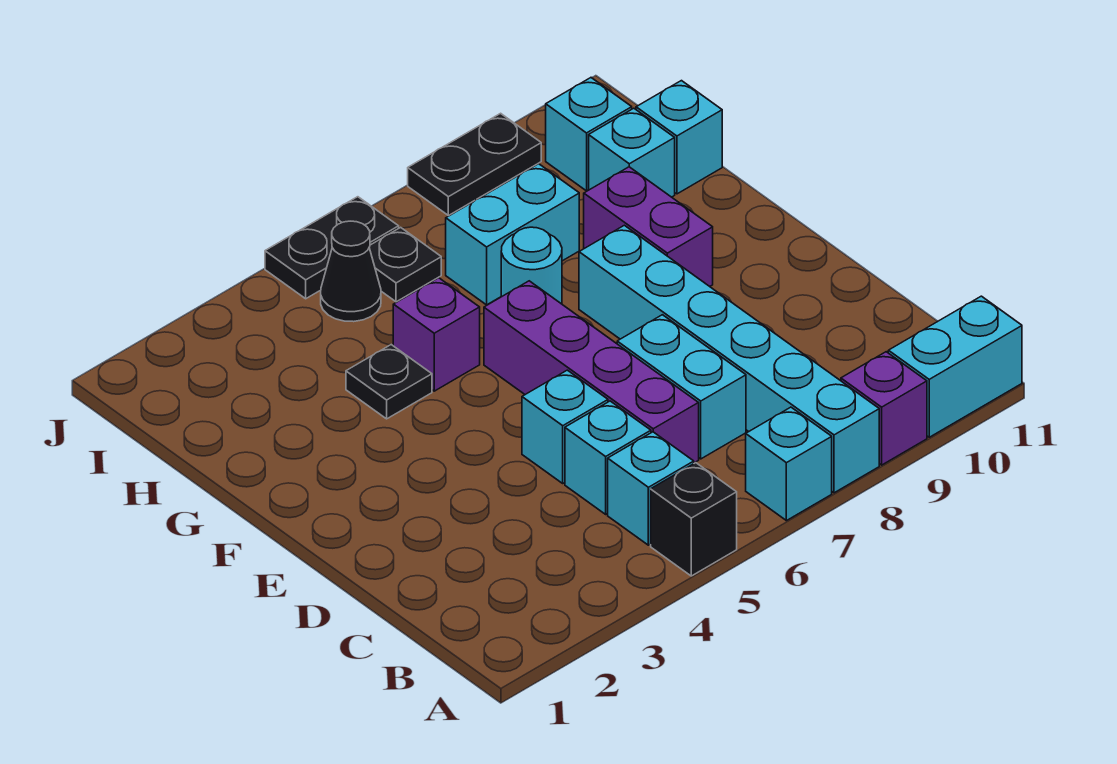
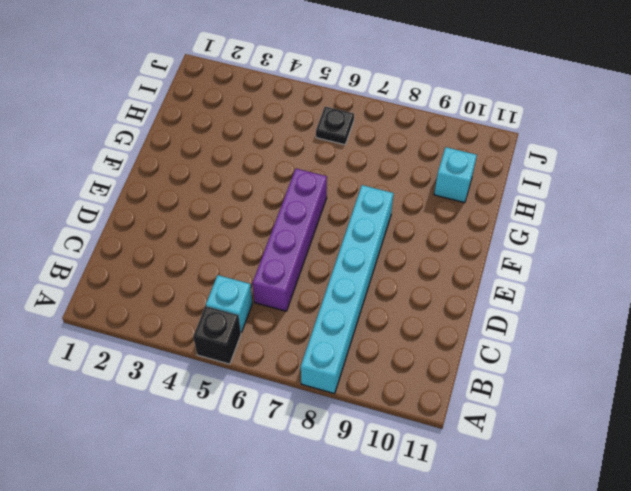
none -> cyan brick A7 level 1
none -> purple brick A9 level 1
none -> cyan brick A10:A11 level 1

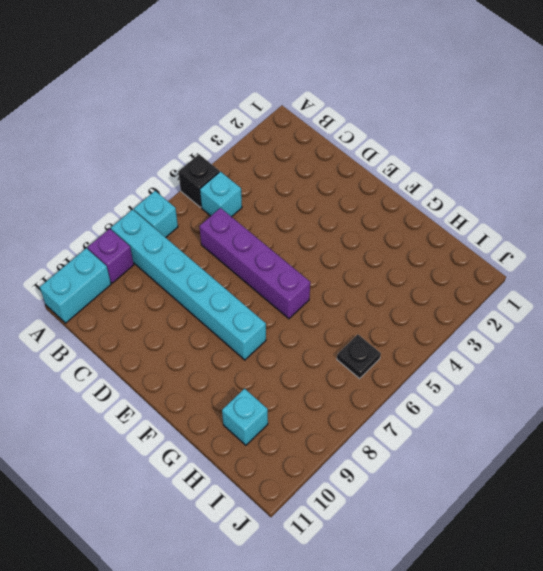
none -> cyan brick C5 level 1
none -> cyan brick C7:D7 level 1
none -> cyan brick D5 level 1

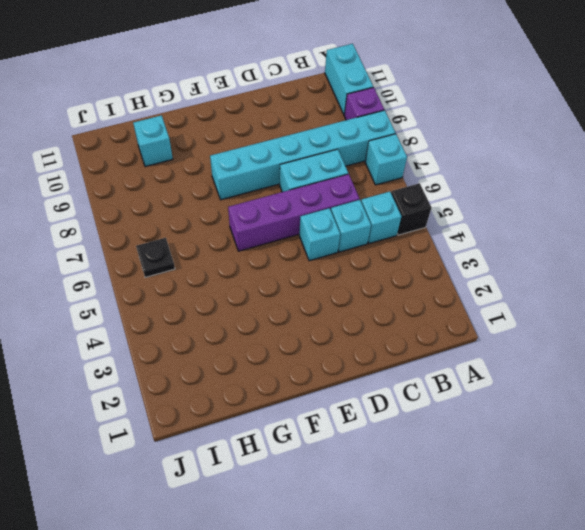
none -> purple brick F9:G9 level 1
none -> black plate G4 level 1
none -> purple brick G5 level 1

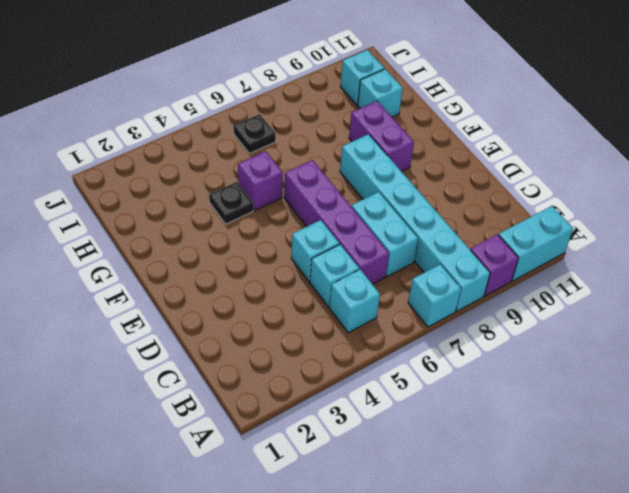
none -> black brick A5 level 1
none -> cyan round brick G7 level 1
none -> cyan brick H7:H8 level 1

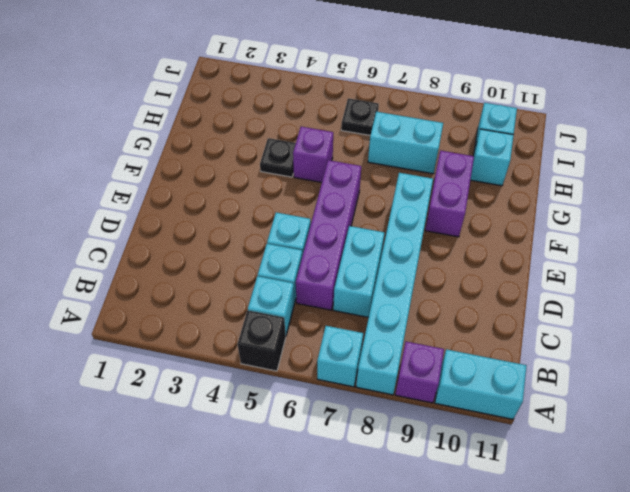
none -> cyan round brick G7 level 1
none -> cyan brick H11 level 1
none -> black cone I5 level 1

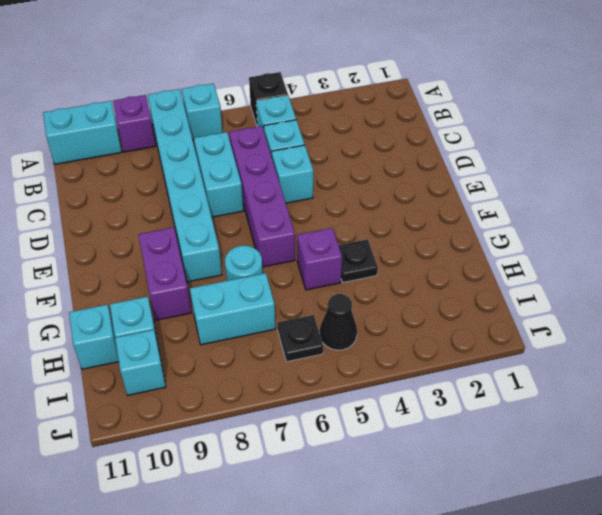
none -> black plate J5:J6 level 1
none -> black plate J8:J9 level 1

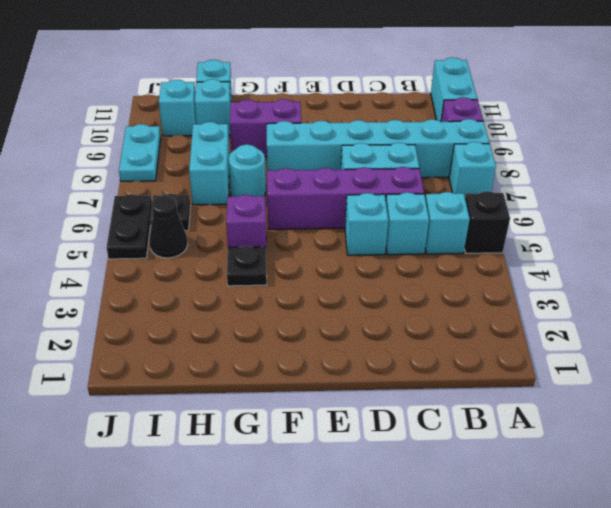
cyan plate J8:J9 level 1 -> black plate J8:J9 level 1

